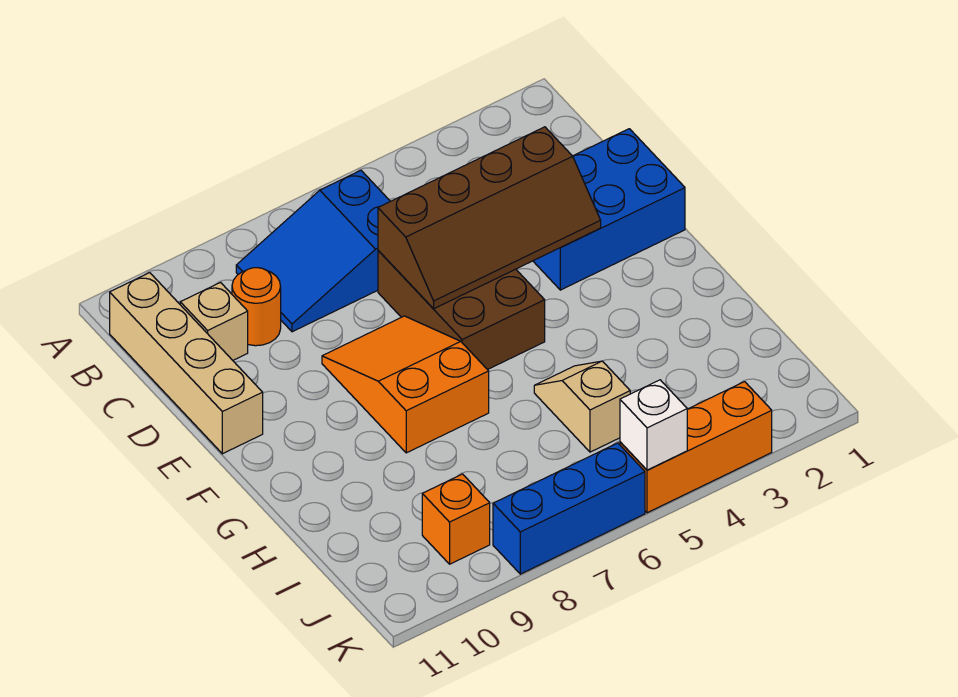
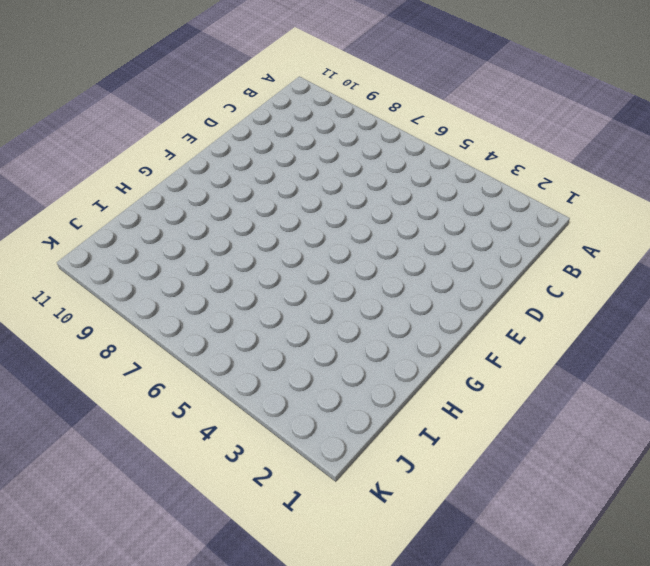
none -> blue slope B6:C8 level 1 top 6
none -> tan brick B11:E11 level 1
none -> orange round brick C9 level 1

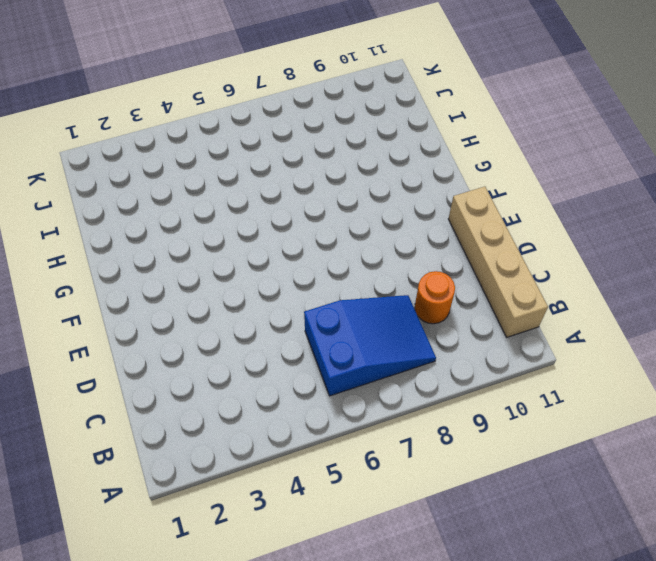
none -> tan brick C10 level 1
none -> blue brick D1:E3 level 1
none -> brown brick D5:F6 level 1

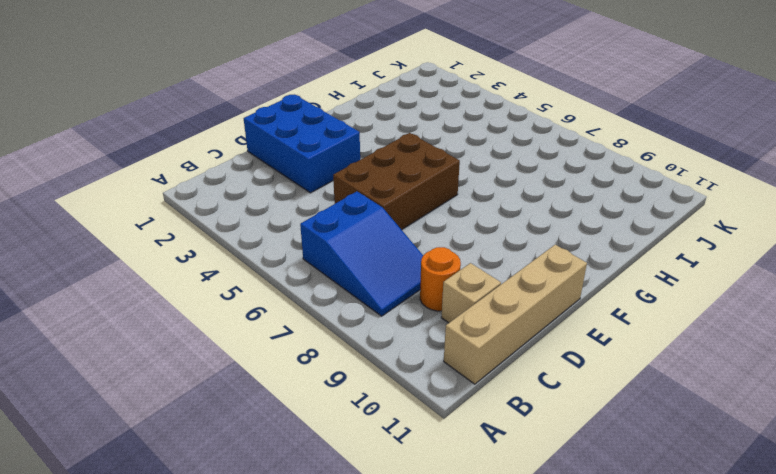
none -> orange slope E7:G8 level 1 top G
none -> tan slope H5:I5 level 1 top I
none -> orange brick J9 level 1

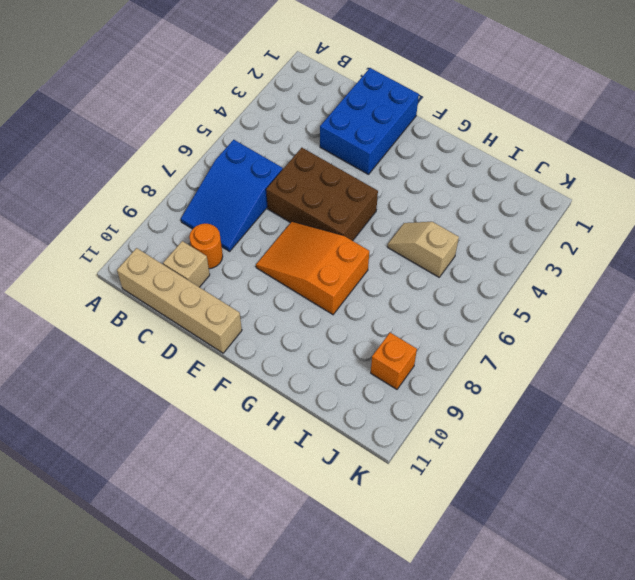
none -> orange brick K3:K5 level 1
none -> blue brick K6:K8 level 1
none -> brown slope D3:E6 level 2 top D

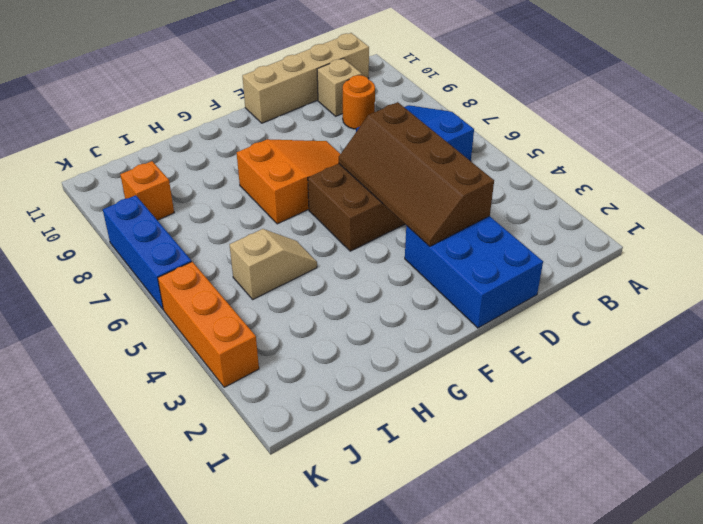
none -> white brick K5 level 2

